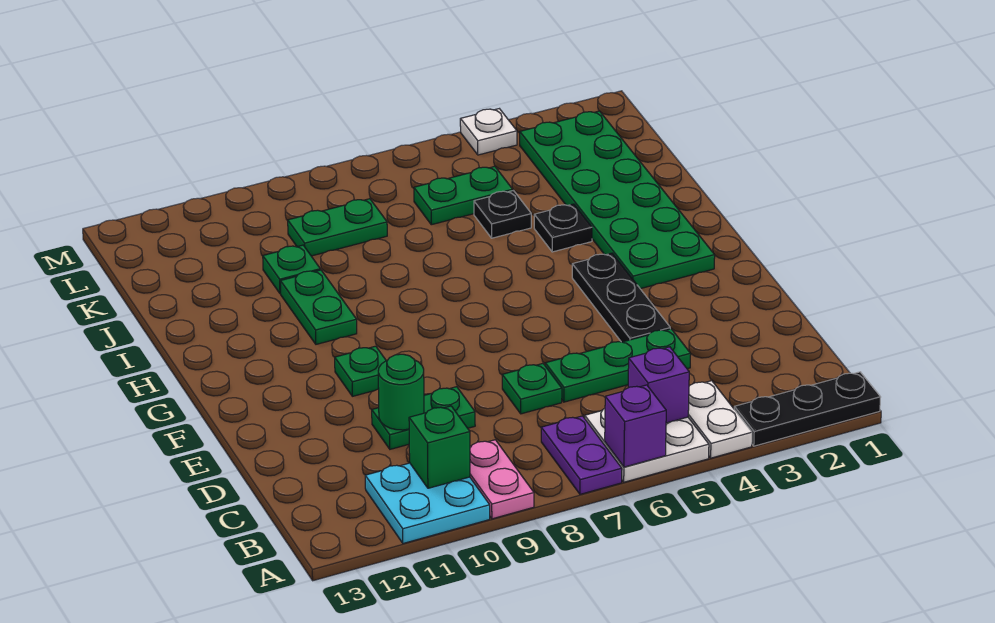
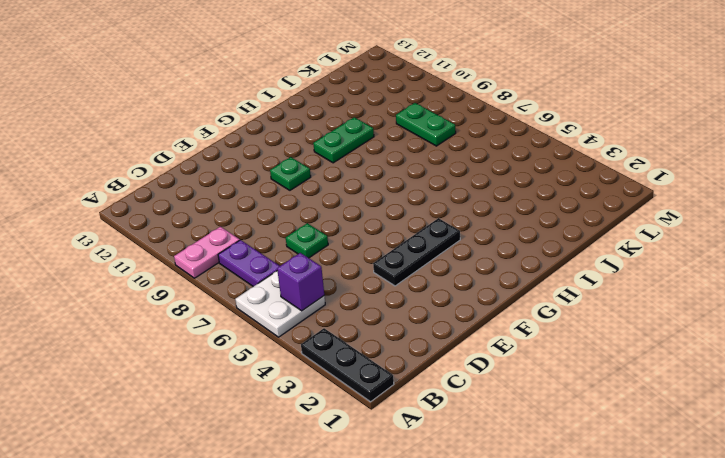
purple plate B7:B8 level 1 -> purple plate A7:B7 level 1
none -> white plate A4:B4 level 1
none -> cyan plate A10:B11 level 1
none -> green plate D4:D6 level 1

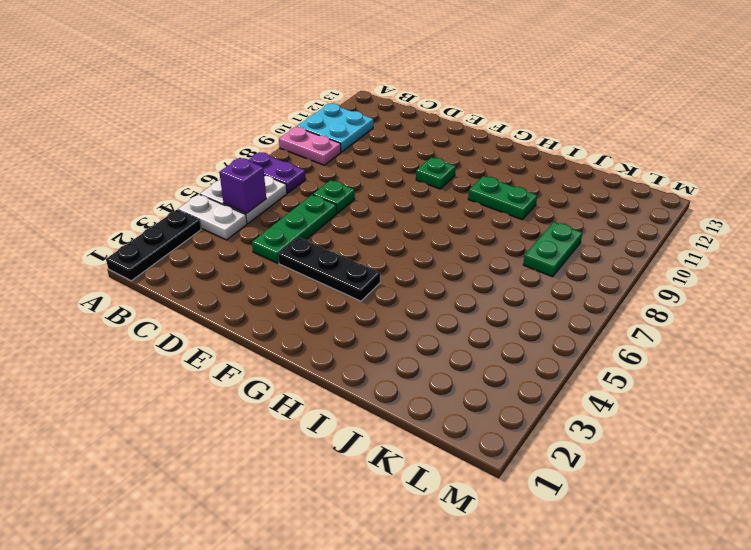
none -> green plate D9:D10 level 1
none -> green plate G2:L3 level 1
none -> black plate I4 level 1

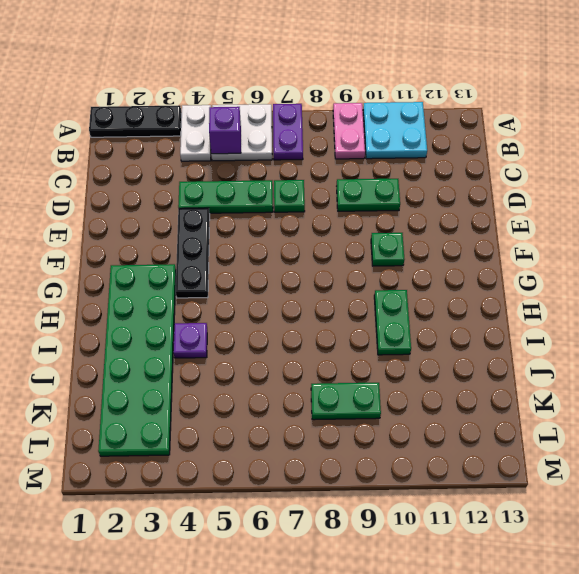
purple plate I4 level 1 -> black plate I4 level 1
none -> black plate J5 level 1
none -> green plate J10 level 1
none -> green plate K5:K6 level 1

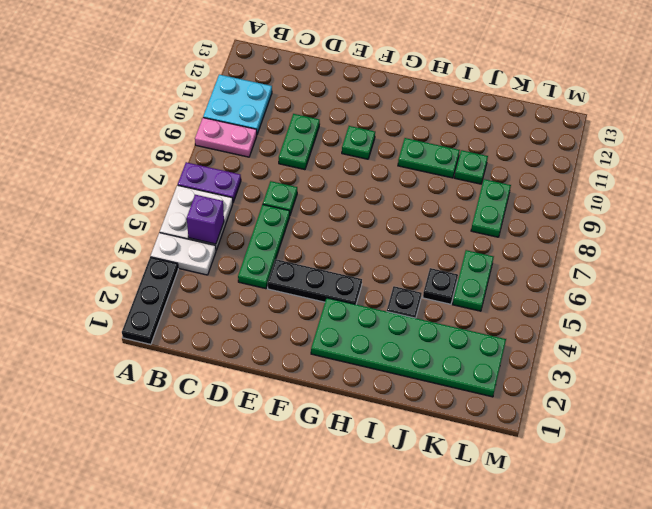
none -> white plate M4 level 1
none -> purple brick A6 level 2
none -> green brick B10 level 2

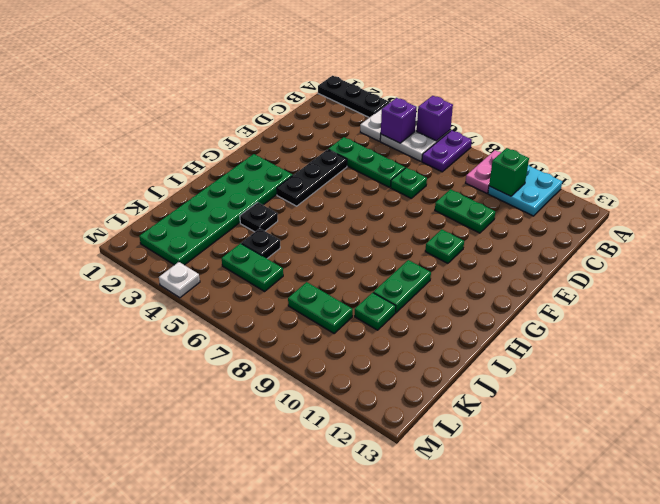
none -> green round brick D10 level 2

